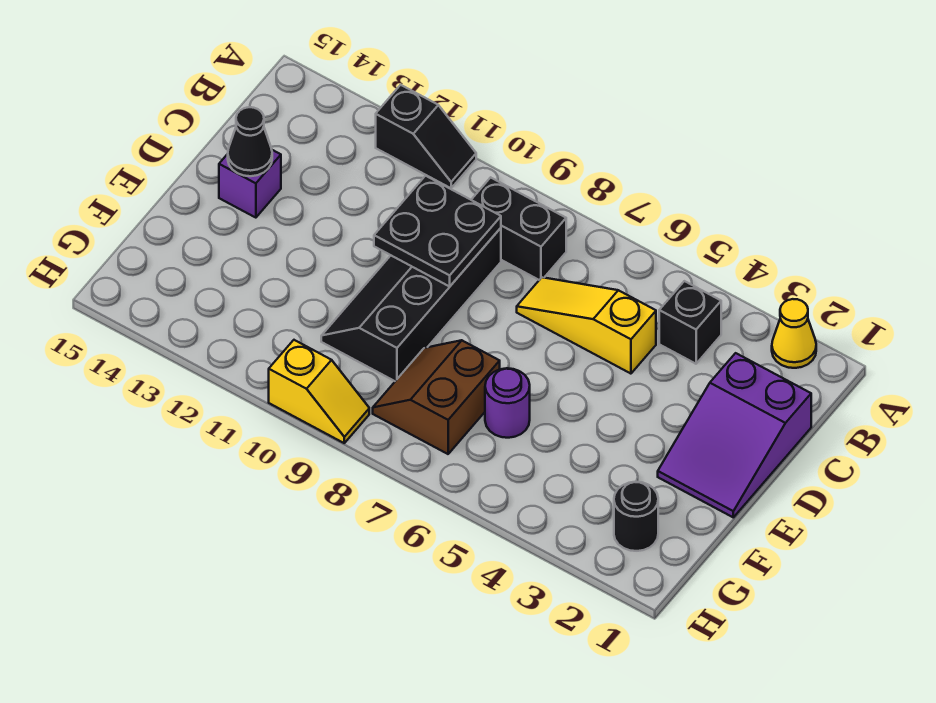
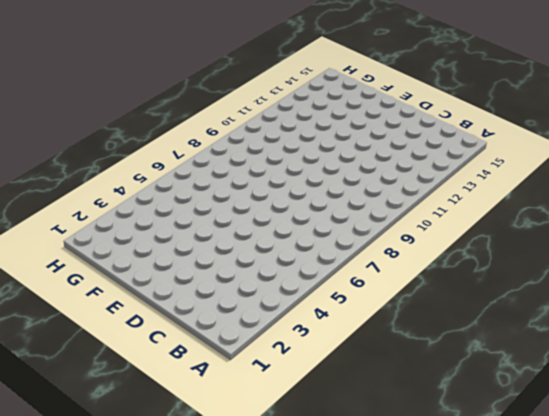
none -> yellow cone A2 level 1
none -> black slope A11:A12 level 1 top 12
none -> black brick B4 level 1

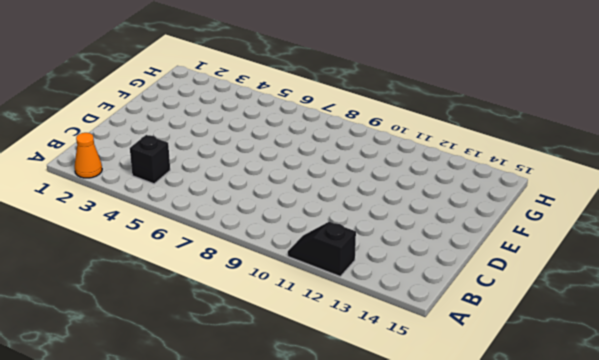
orange cone A2 level 1 -> yellow cone A2 level 1
none -> black brick B8:B9 level 1
none -> purple slope C1:E2 level 1 top C
none -> yellow slope C5:C7 level 1 top 5

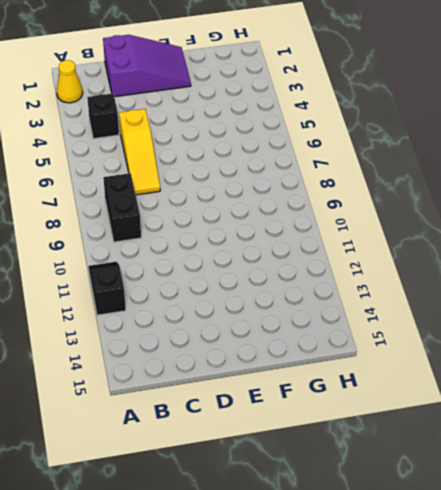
none -> black slope C9:F10 level 1 top 9
none -> purple brick D14 level 1
none -> purple round brick F6 level 1

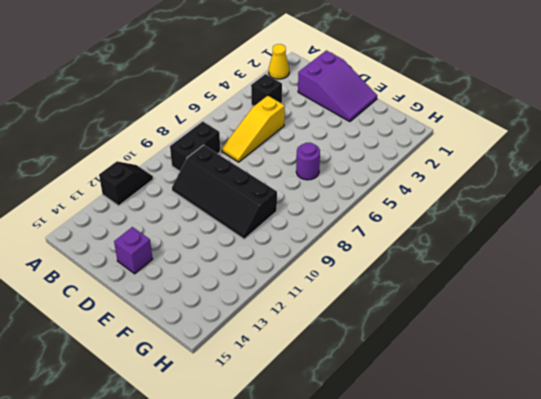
none -> brown slope F7:G8 level 1 top 7
none -> black round brick G2 level 1
none -> yellow slope H9:H10 level 1 top 10

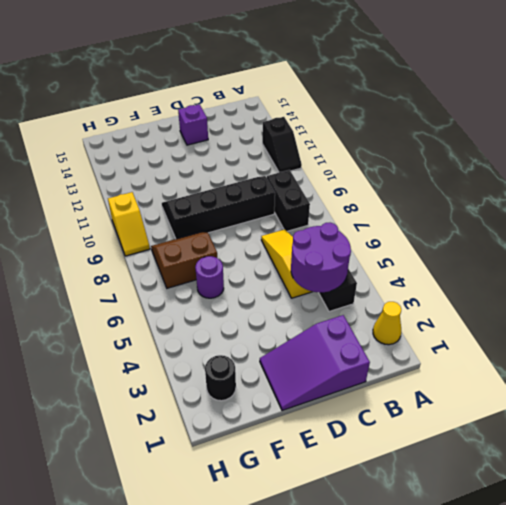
purple round brick B4:C5 level 2 -> none
none -> black plate C9:D10 level 2
none -> black cone D14 level 2

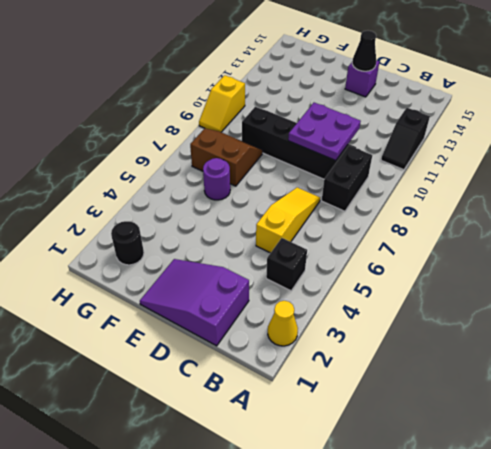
purple plate C9:D10 level 2 -> black plate C9:D10 level 2

